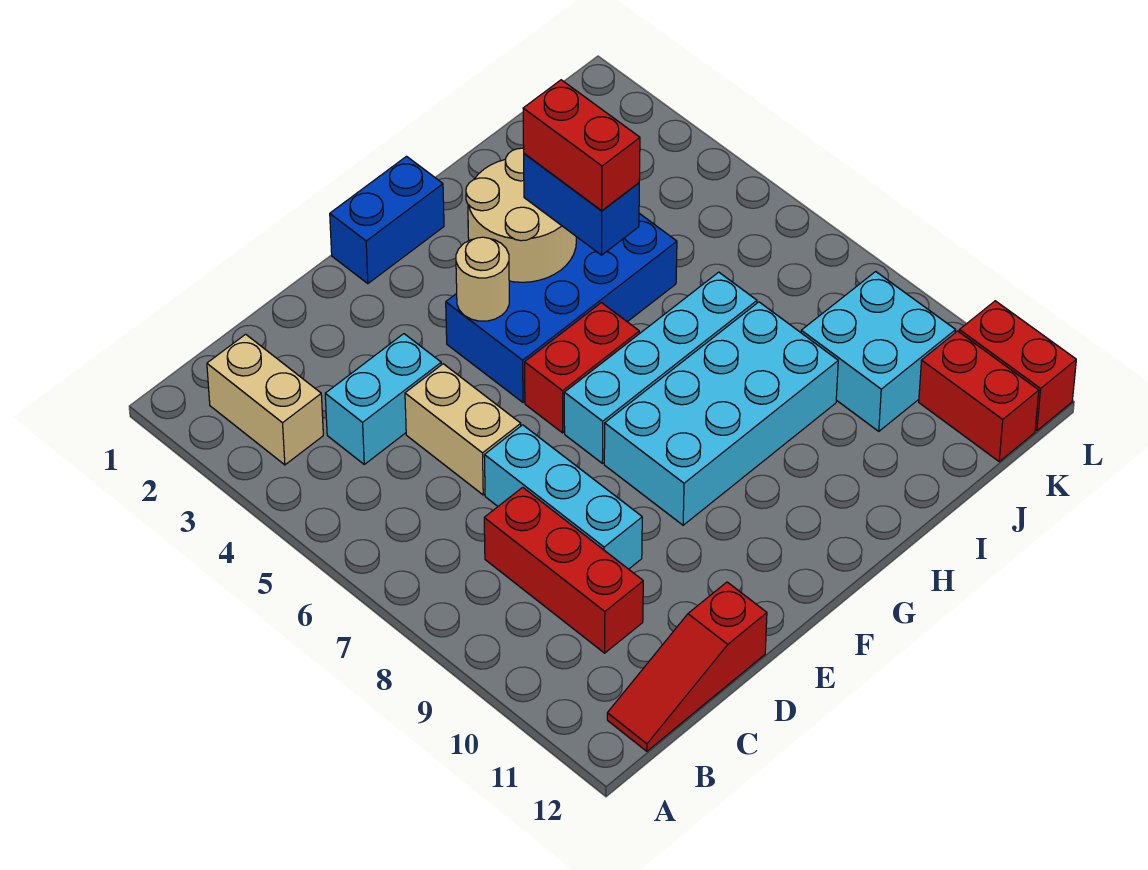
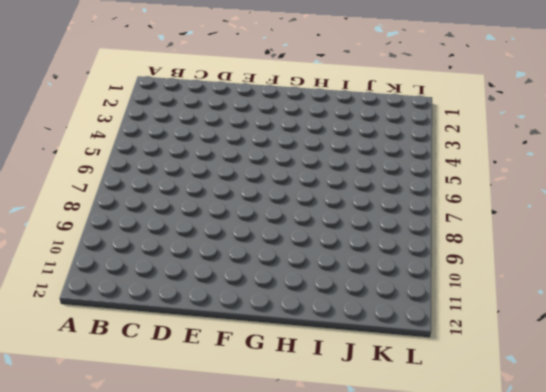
none -> tan brick B2:B3 level 1
none -> red slope B12:D12 level 1 top D
none -> cyan brick C4:D4 level 1

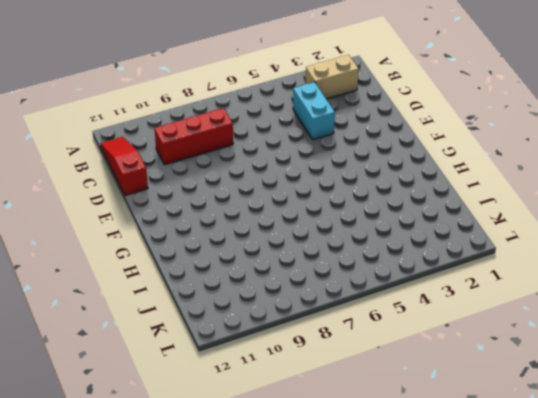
none -> tan brick D5:D6 level 1
none -> cyan brick D7:D9 level 1
none -> blue brick F1:G1 level 1

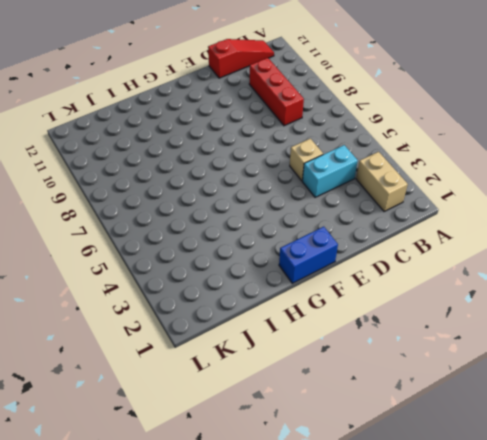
tan brick D5 level 1 -> tan brick D5:D6 level 1
none -> cyan brick D7:D9 level 1
none -> blue brick F4:I5 level 1
none -> red brick F6:G6 level 1

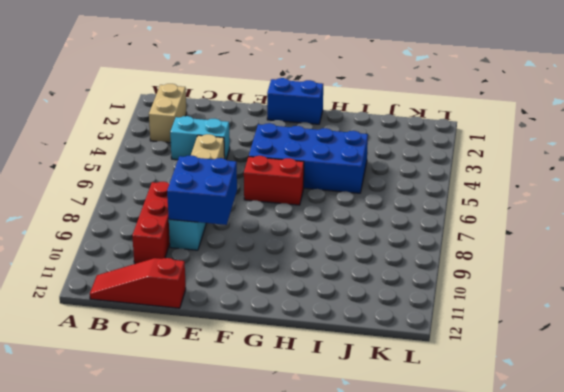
blue brick D8:E9 level 2 -> none
none -> cyan brick F7:I7 level 1
none -> cyan brick F8:I9 level 1
none -> cyan brick J9:K10 level 1

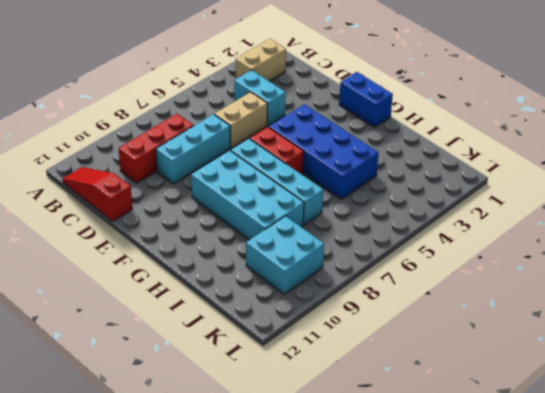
none -> red brick K11:K12 level 1
none -> red brick L11:L12 level 1
none -> tan round brick F4 level 2

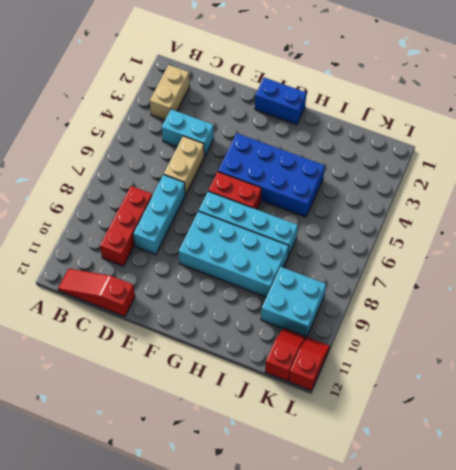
red slope K11:K12 level 1 top 12 -> red brick K11:K12 level 1
red slope L11:L12 level 1 top 12 -> red brick L11:L12 level 1
none -> tan round brick F4 level 2
none -> tan round brick G3:H4 level 2
none -> blue brick H4:H5 level 3

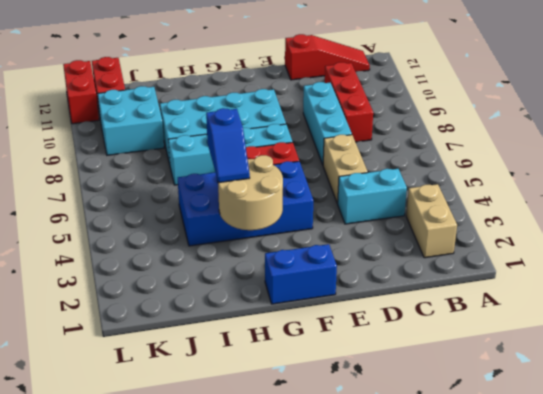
blue slope H4:H5 level 3 top 5 -> blue brick H4:H5 level 3
none -> tan round brick F4 level 2
none -> red brick H4:H5 level 4

